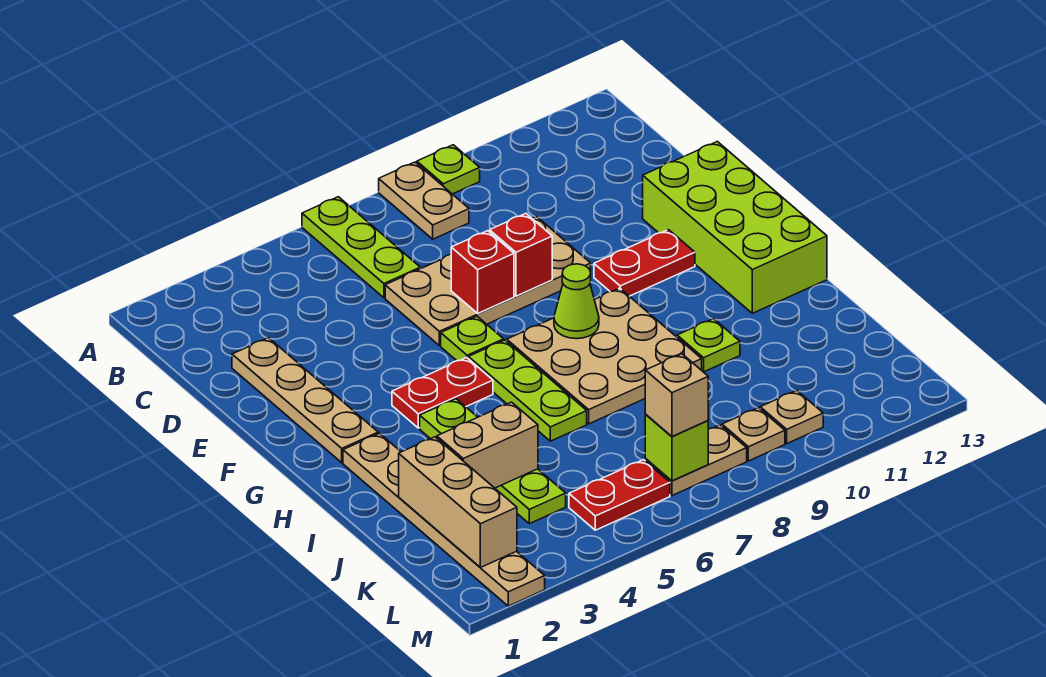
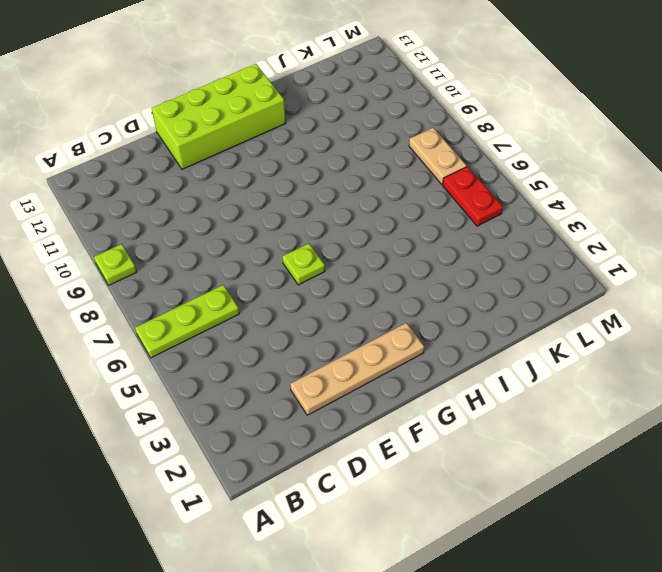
none -> tan plate A8:B8 level 1
none -> tan plate D6:E9 level 1
none -> red plate F10:F11 level 1

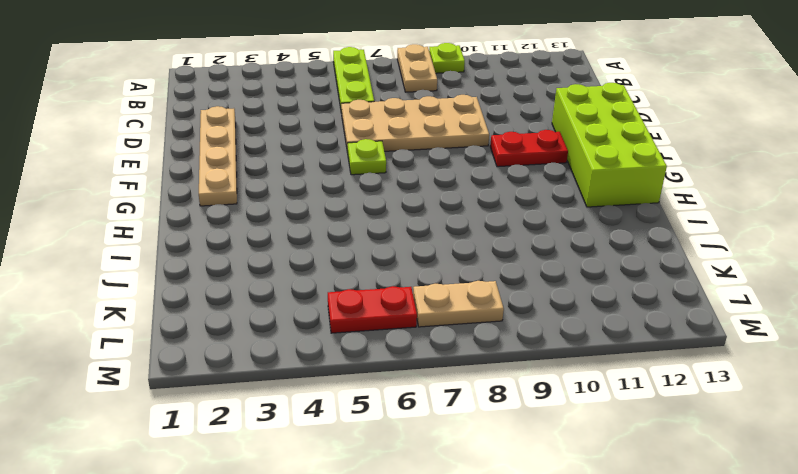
none -> red plate G4:G5 level 1
none -> lime plate G6:I6 level 1
none -> tan plate G7:I9 level 1

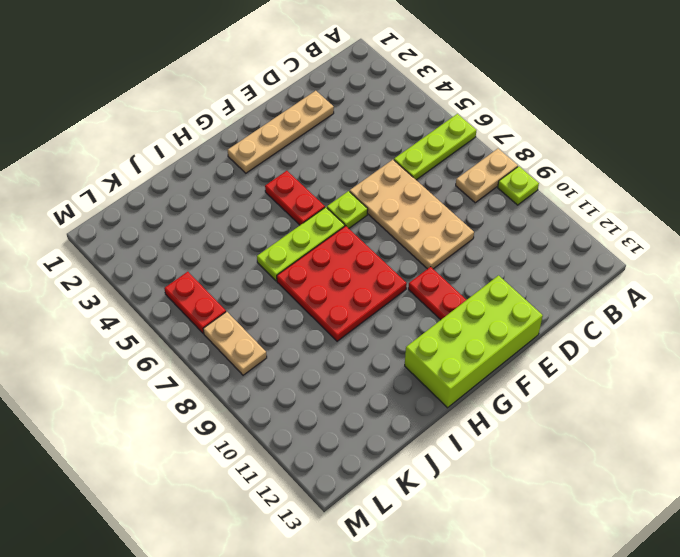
red plate G7:I9 level 1 -> tan plate G7:I9 level 1
none -> tan plate H2:M2 level 1
none -> lime plate H4:K4 level 1
none -> lime plate I10 level 1

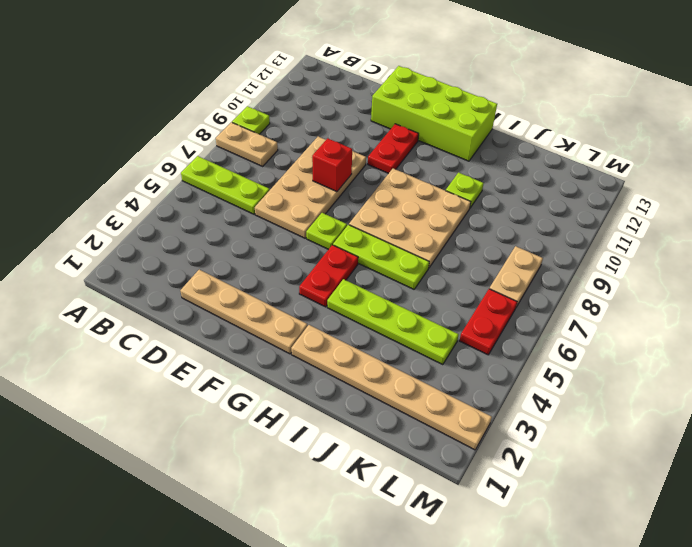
none -> tan plate L9 level 1
none -> tan plate L10 level 1
none -> red brick E7 level 2

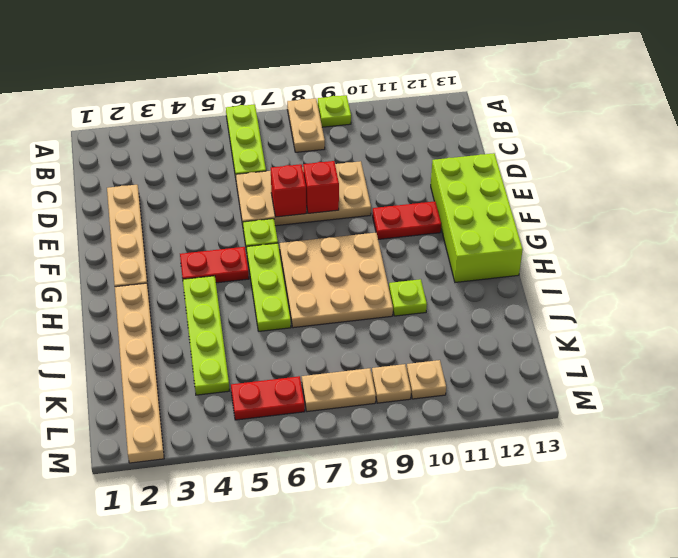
none -> lime cone G8 level 2
none -> tan brick J2:L2 level 2
none -> tan brick J3:J4 level 2

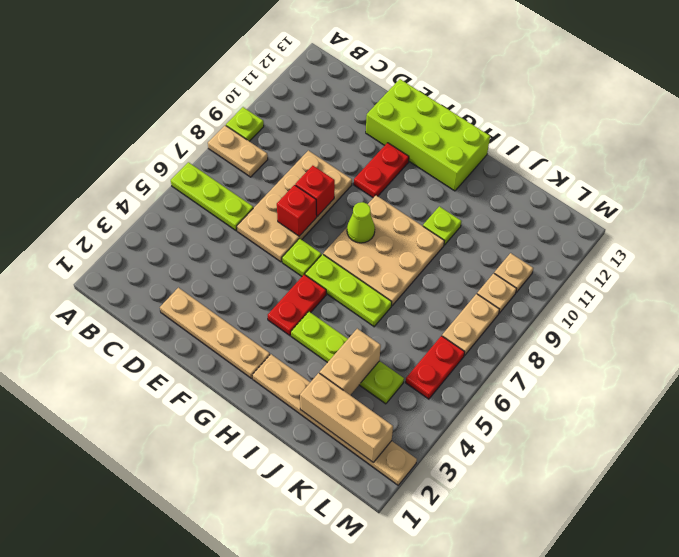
none -> lime brick L7 level 2
none -> tan brick L7 level 3

